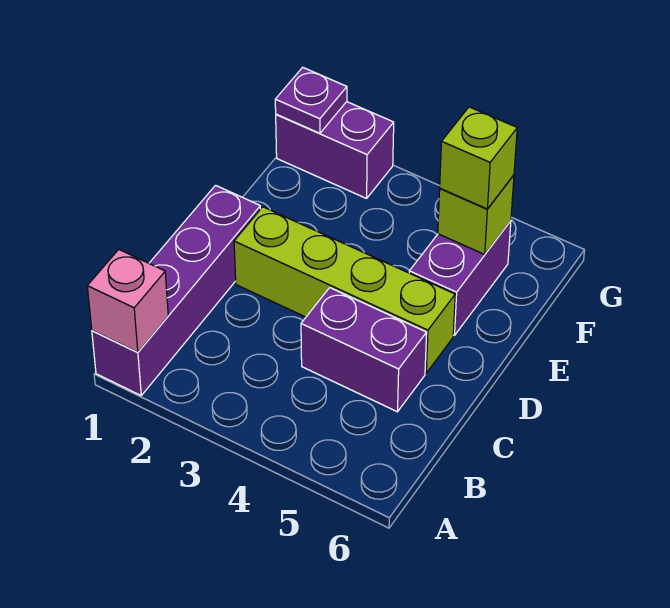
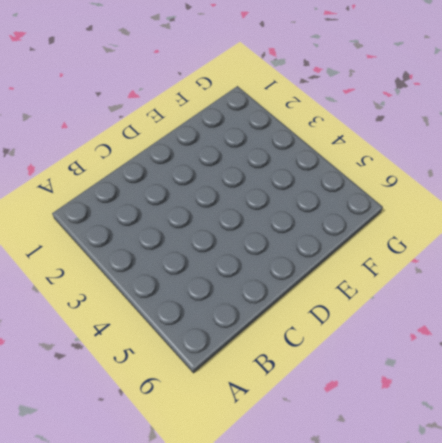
none -> purple brick A1:D1 level 1
none -> purple brick C4:C5 level 1

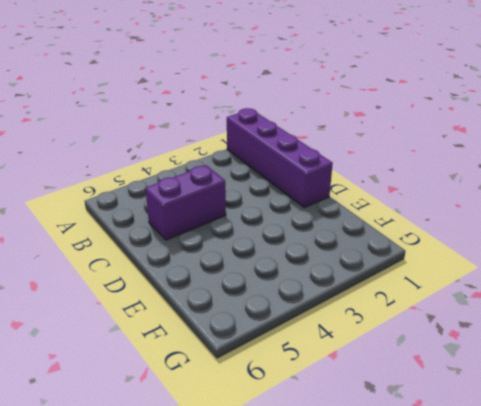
none -> lime brick D2:D5 level 1
none -> purple brick E5:F5 level 1

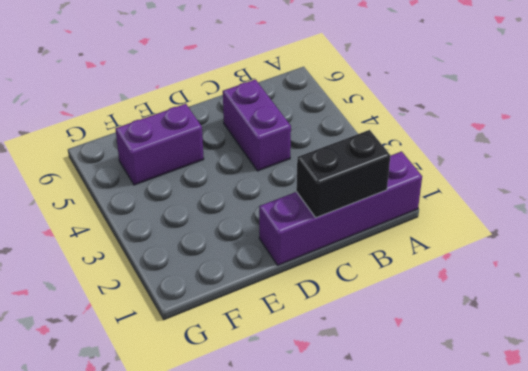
black brick B1:C1 level 2 -> none
none -> lime brick D2:D5 level 1
none -> purple brick G1:G2 level 1

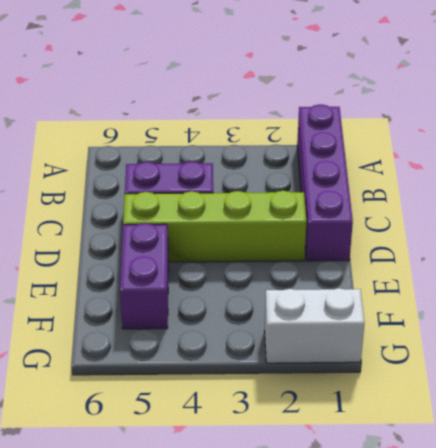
white brick G1:G2 level 1 -> purple brick G1:G2 level 1
none -> pink brick A1 level 2
none -> lime brick F5 level 2

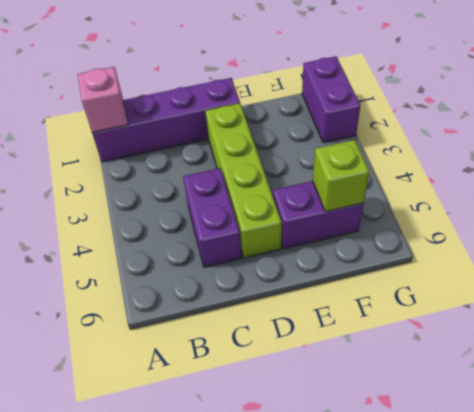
none -> purple plate G1 level 2
none -> lime brick F5 level 3

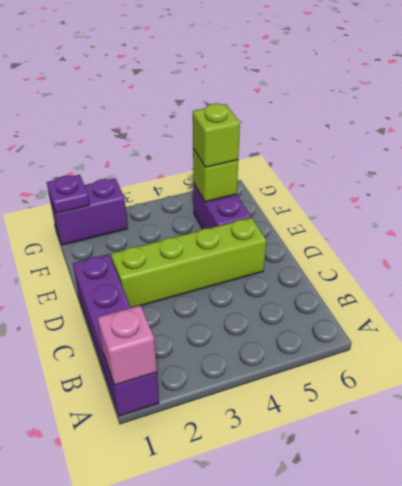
none -> purple brick C4:C5 level 1

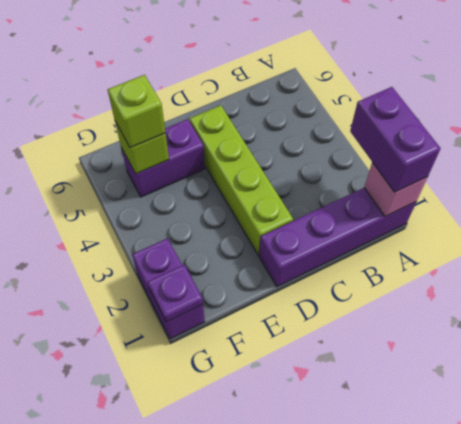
purple brick A1:A2 level 3 -> purple brick C4:C5 level 1

